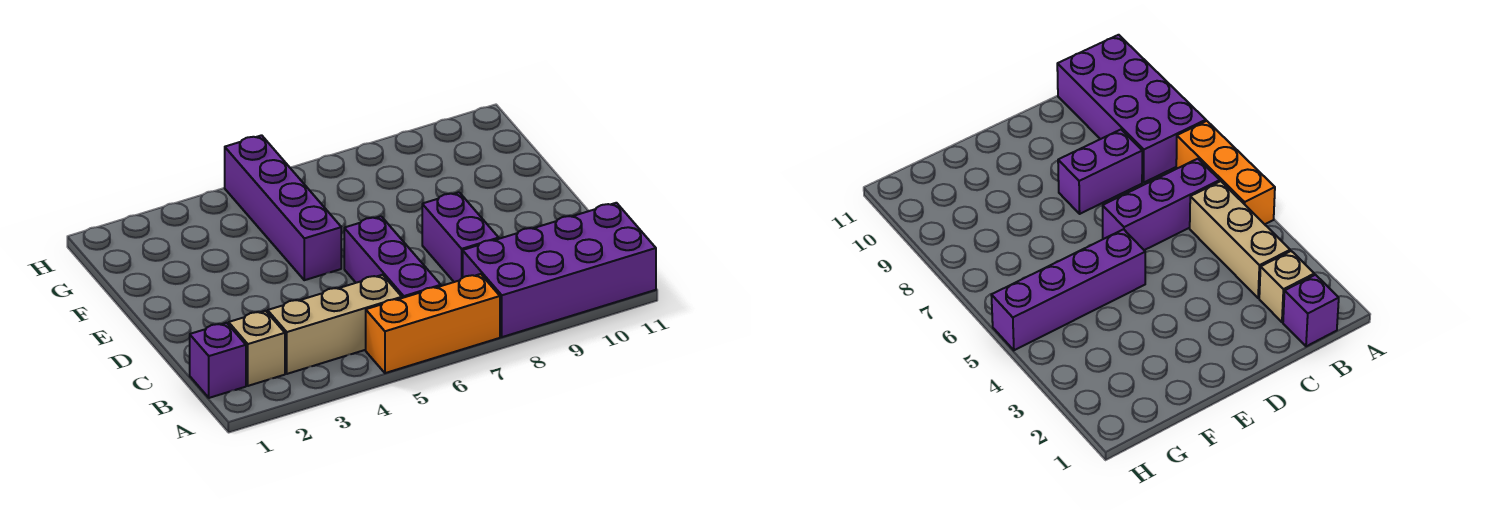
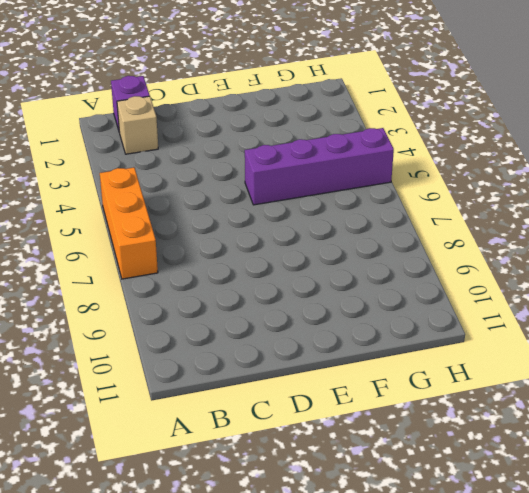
none -> purple brick A8:B11 level 1
none -> tan brick B3:B5 level 1

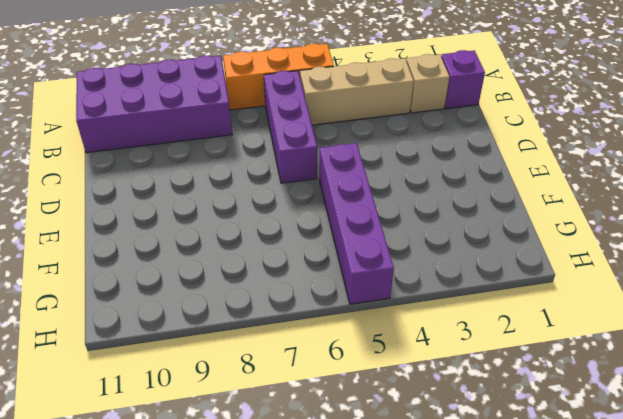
none -> purple brick C8:D8 level 1

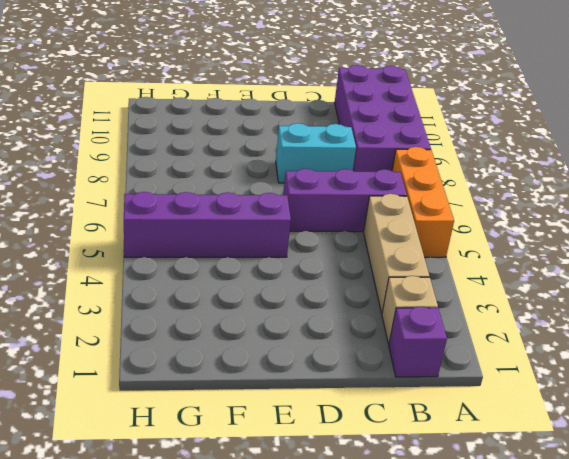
cyan brick C8:D8 level 1 -> purple brick C8:D8 level 1

